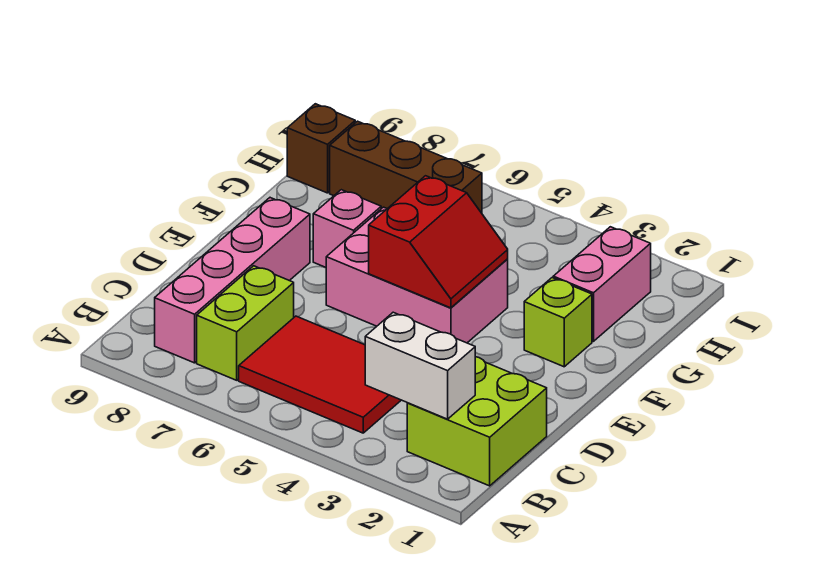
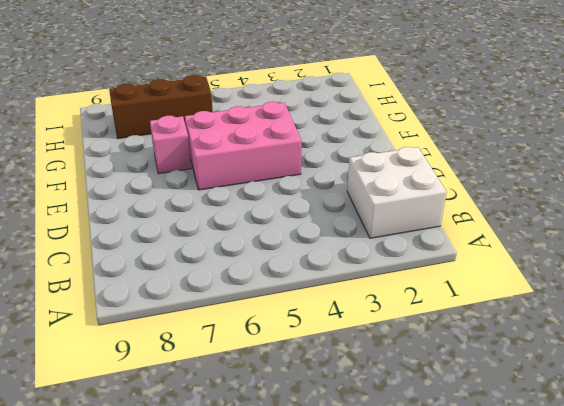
white brick B1:C2 level 1 -> lime brick B1:C2 level 1
none -> red tile B4:C6 level 1
none -> lime brick B7:C7 level 1
none -> pink brick B8:E8 level 1

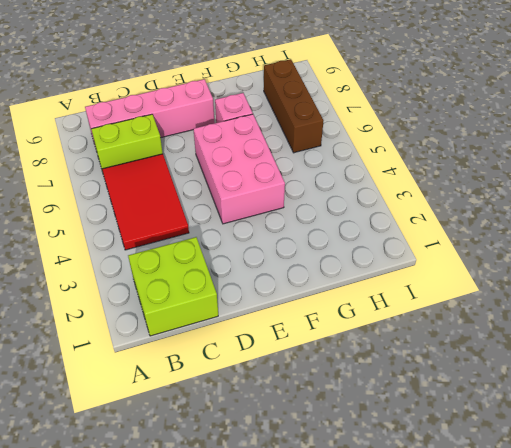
none -> lime brick F2 level 1
none -> pink brick G2:H2 level 1
none -> brown brick H9 level 1

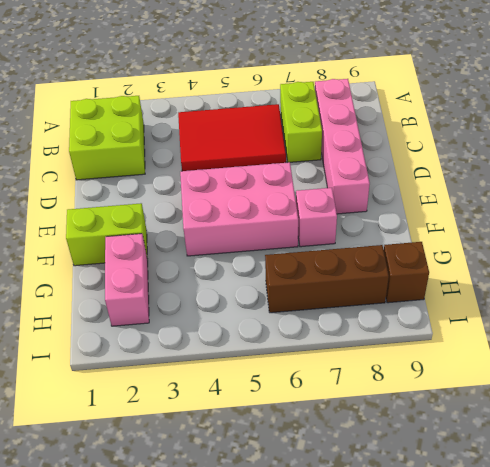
lime brick F1:F2 level 1 -> lime brick F2 level 1
none -> white brick B2:B3 level 2
none -> red slope E4:F5 level 2 top 5

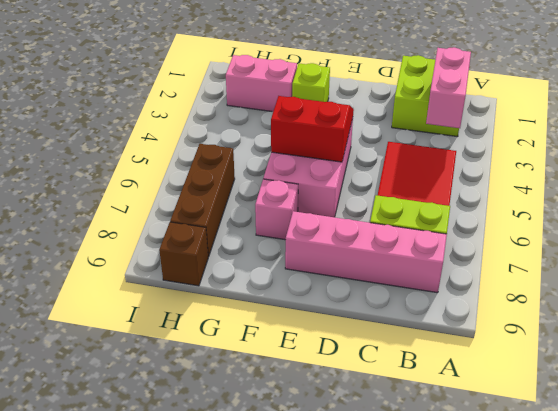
pink brick B2:B3 level 2 -> white brick B2:B3 level 2

